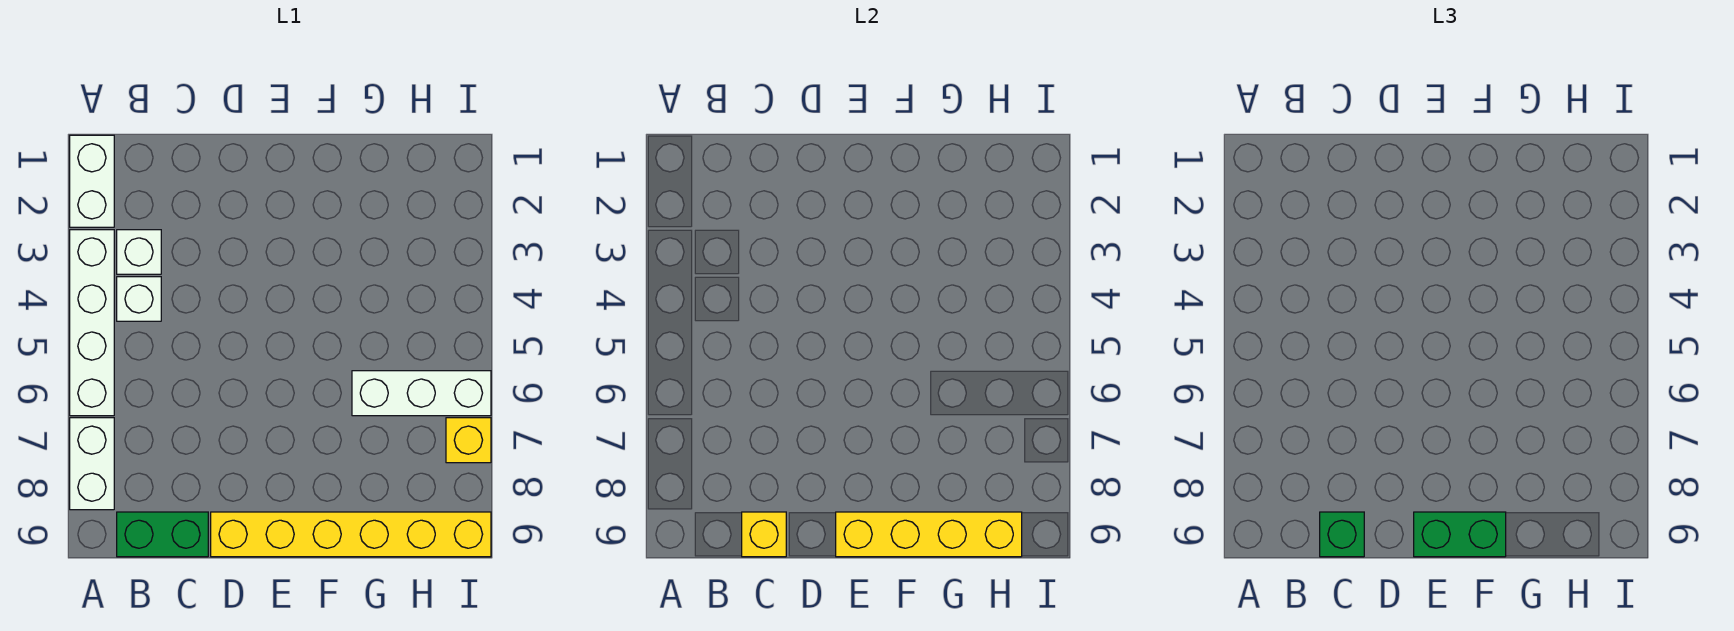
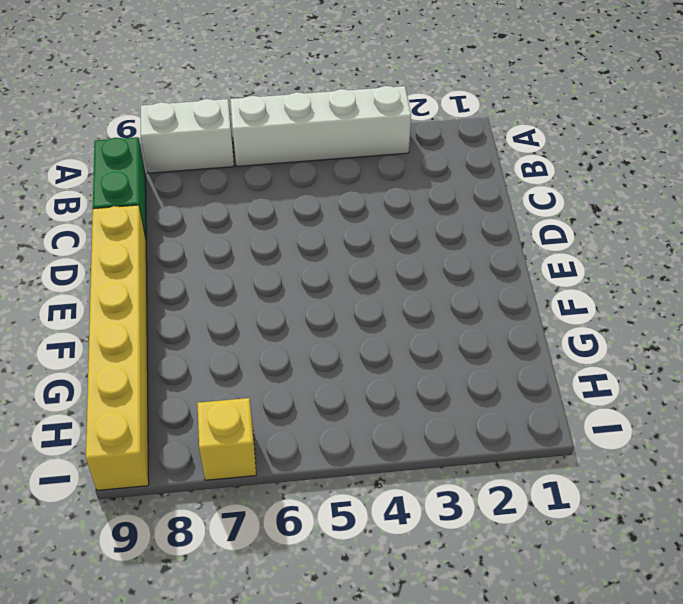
none -> white brick A1:A2 level 1
none -> white brick B3 level 1
none -> white brick B4 level 1

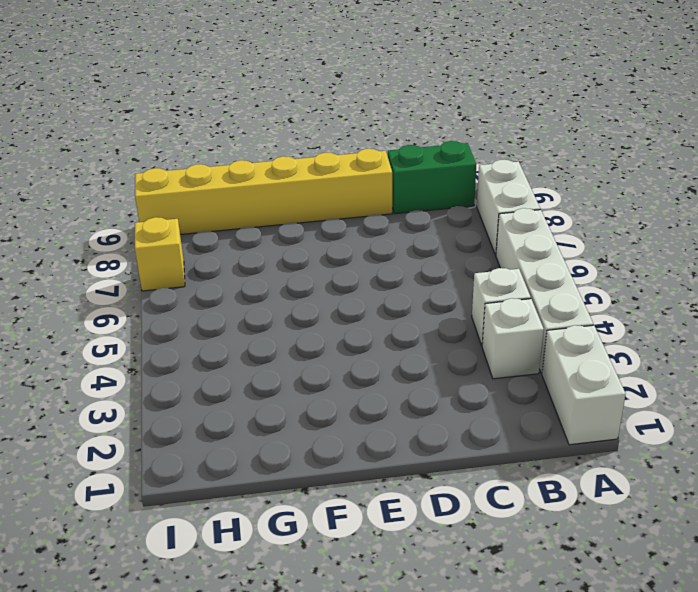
none -> white brick G6:I6 level 1
none -> yellow brick C9 level 2
none -> yellow brick E9:H9 level 2

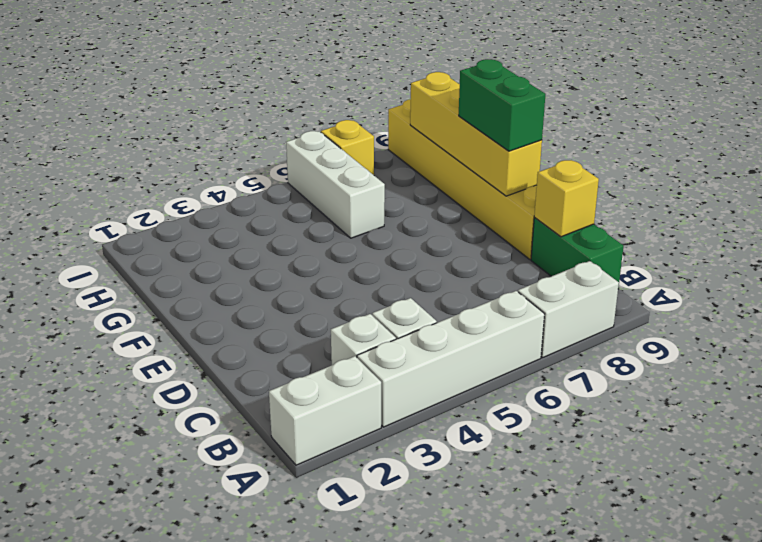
none -> green brick C9 level 3

